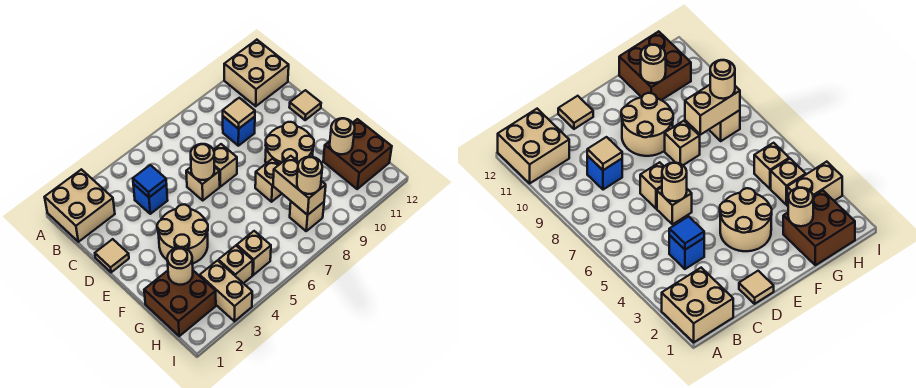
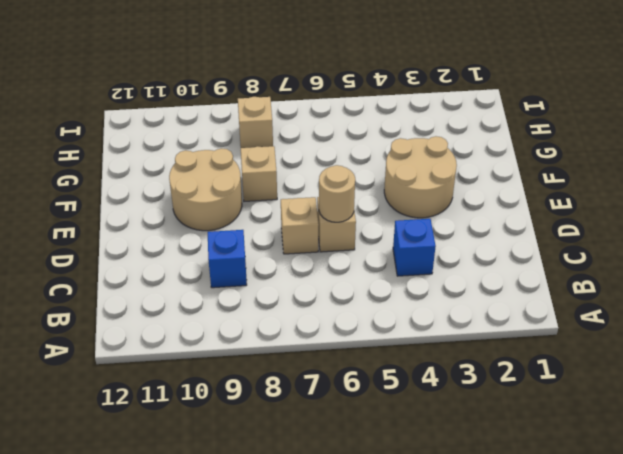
none -> tan brick A1:B2 level 1
none -> tan brick A11:B12 level 1
none -> tan tile D1 level 1

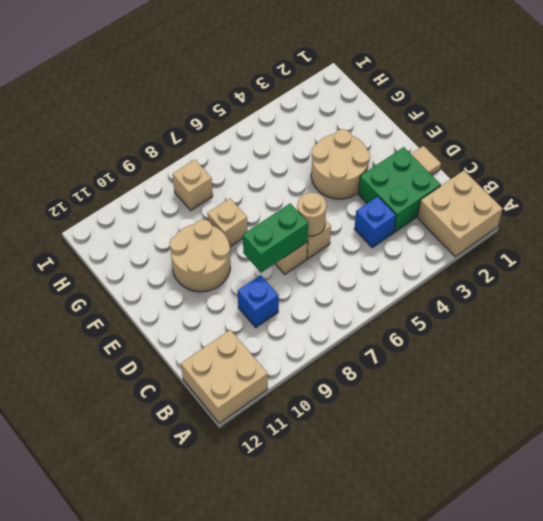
green brick C2:D3 level 1 -> none
green brick D7:D8 level 2 -> none
none -> tan tile D12 level 1
none -> brown brick G1:H2 level 1
none -> brown brick G11:H12 level 1

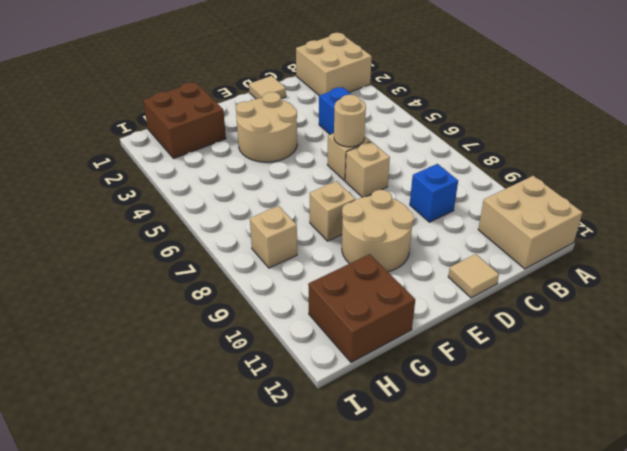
none -> tan brick H3:I3 level 1
none -> tan brick H4 level 1
none -> tan brick H5 level 1

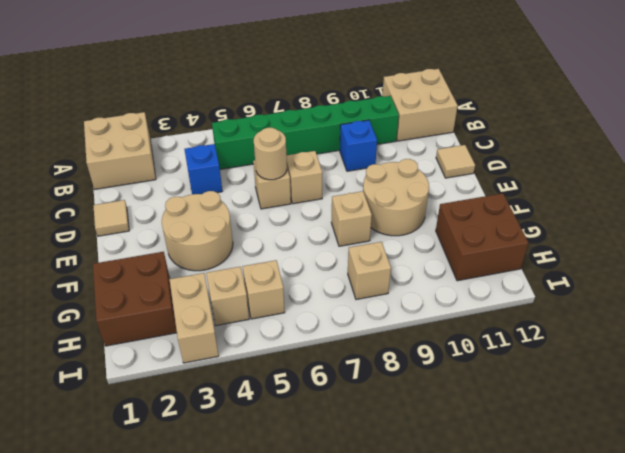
green brick B5:B10 level 1 -> none
none -> blue tile C4 level 2
none -> tan tile C9 level 2
none -> tan round brick G2 level 2

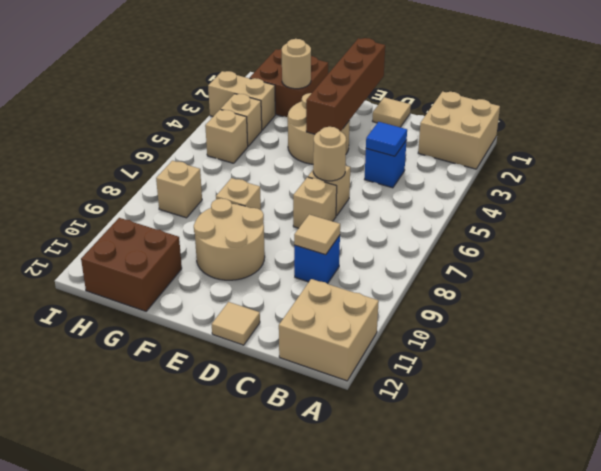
brown brick E1:E4 level 2 -> none
none -> tan brick G8:H8 level 2
none -> tan round brick G11 level 2
none -> tan round brick H8 level 3

